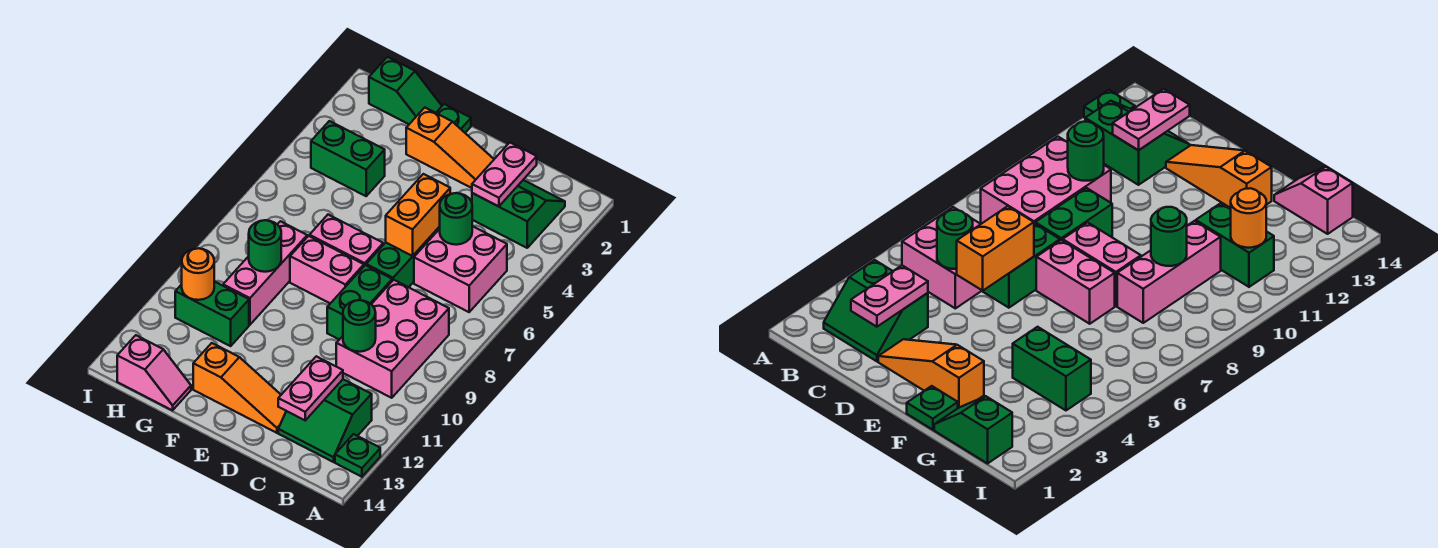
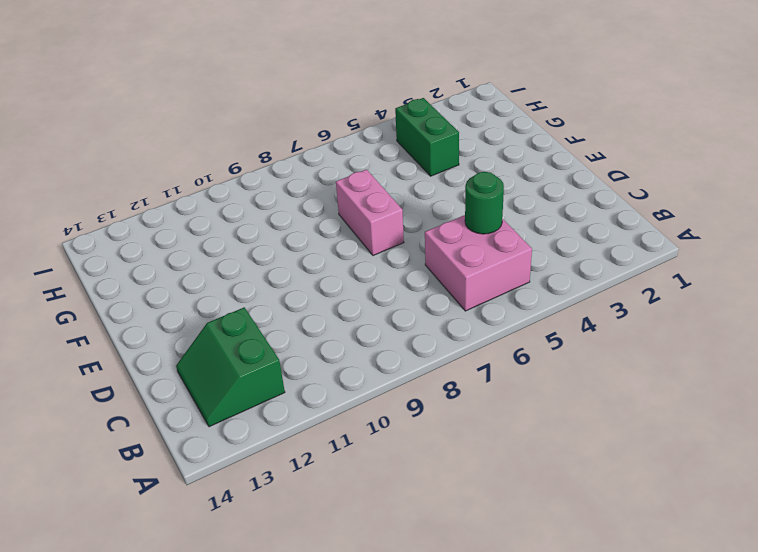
none -> green plate A13 level 1
none -> green slope B2:C3 level 1 top 3
none -> pink brick B8:C10 level 1

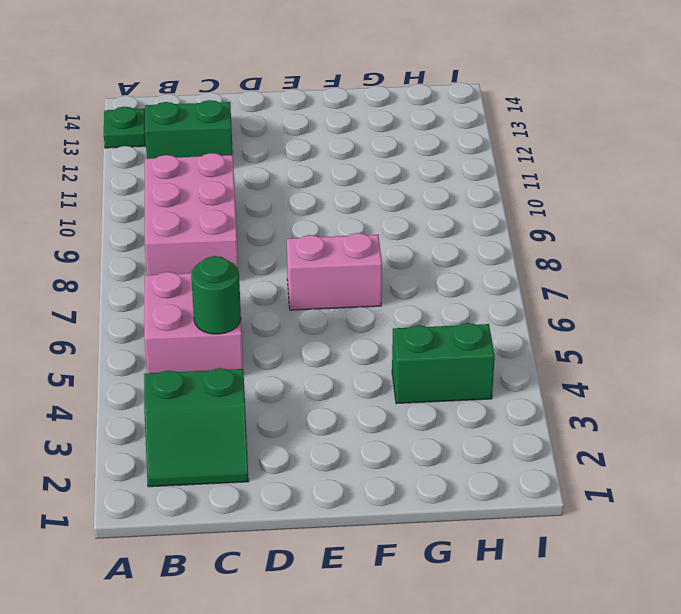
none -> orange slope D2:F2 level 1 top F
none -> green brick D6:D7 level 1
none -> green brick D8:D9 level 1

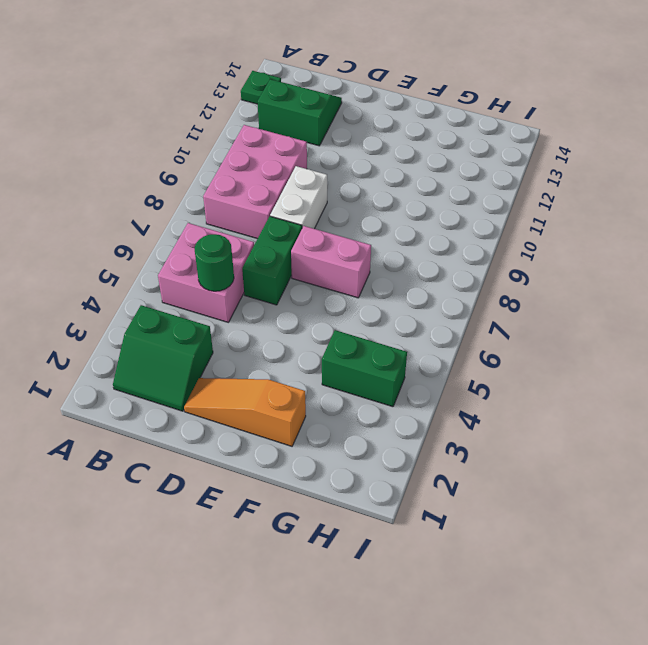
white brick D8:D9 level 1 -> green brick D8:D9 level 1
none -> orange slope D13:F13 level 1 top F
none -> pink brick E8:F8 level 1
none -> green plate F1 level 1

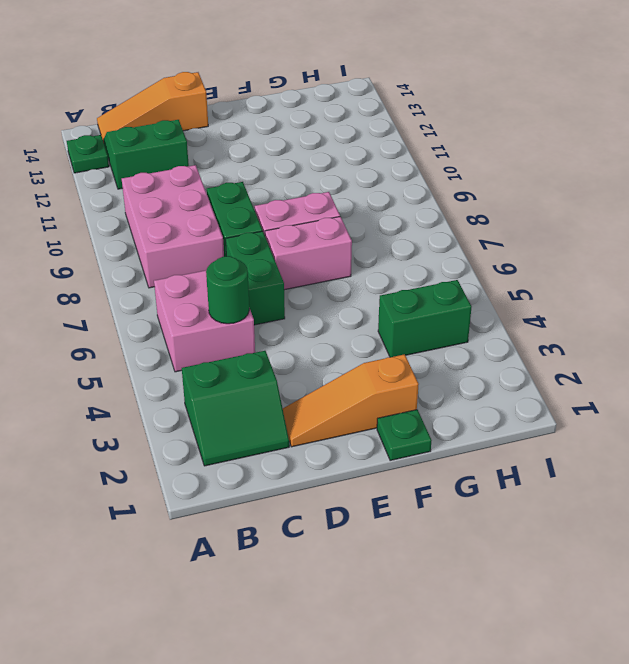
orange slope B14:D14 level 1 top D -> orange slope D13:F13 level 1 top F
none -> green slope G1:H1 level 1 top H
none -> pink brick G8:G10 level 1
none -> green brick G11:H11 level 1

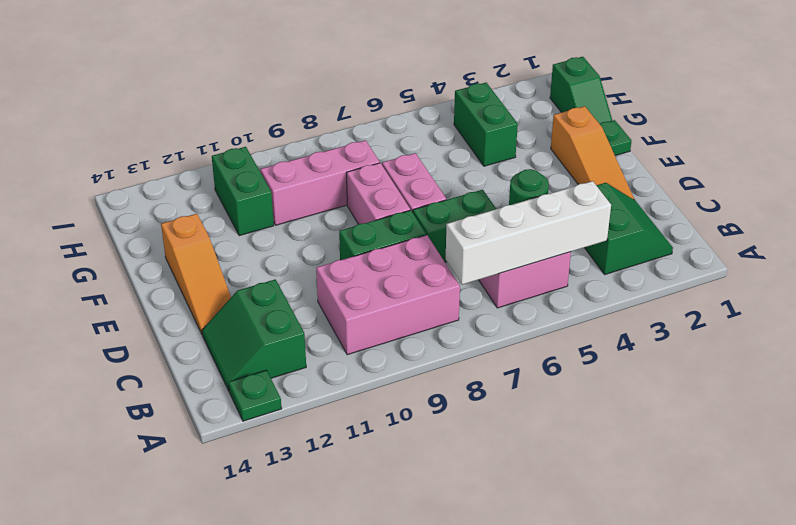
white brick B4:B7 level 2 -> none
none -> pink slope G14:H14 level 1 top H
none -> pink plate C2:C3 level 2
none -> green round brick C10 level 2

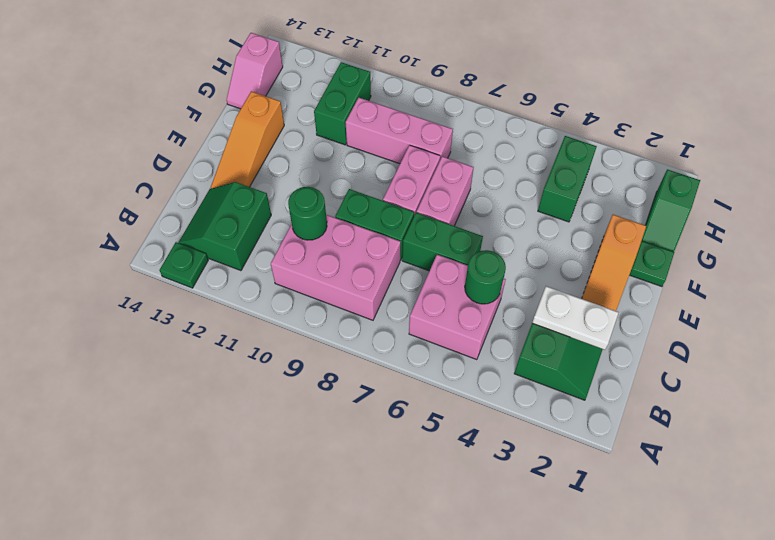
white plate C2:C3 level 2 -> pink plate C2:C3 level 2
none -> pink plate C12:C13 level 2
none -> orange brick D5:D6 level 2
none -> green round brick G9 level 2

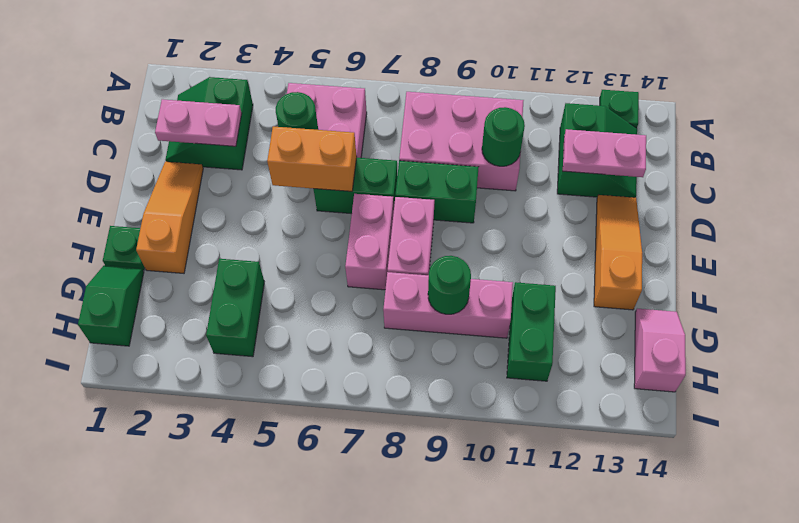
none -> orange round brick H11 level 2

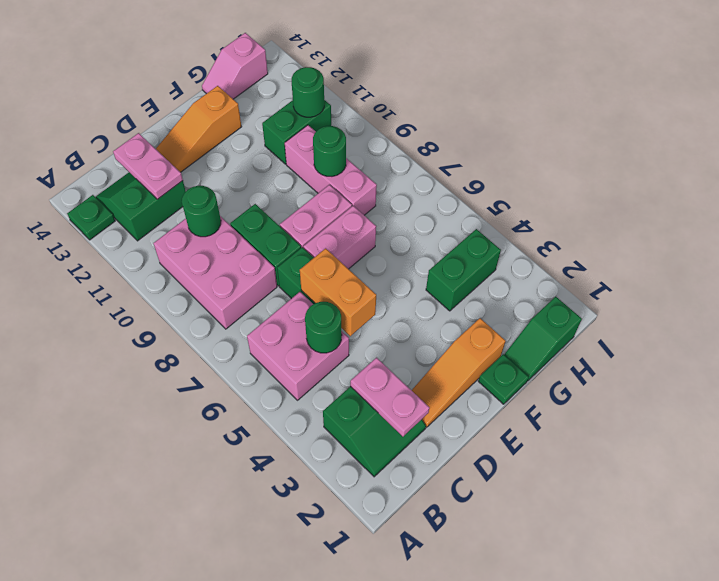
green round brick H11 level 2 -> orange round brick H11 level 2

